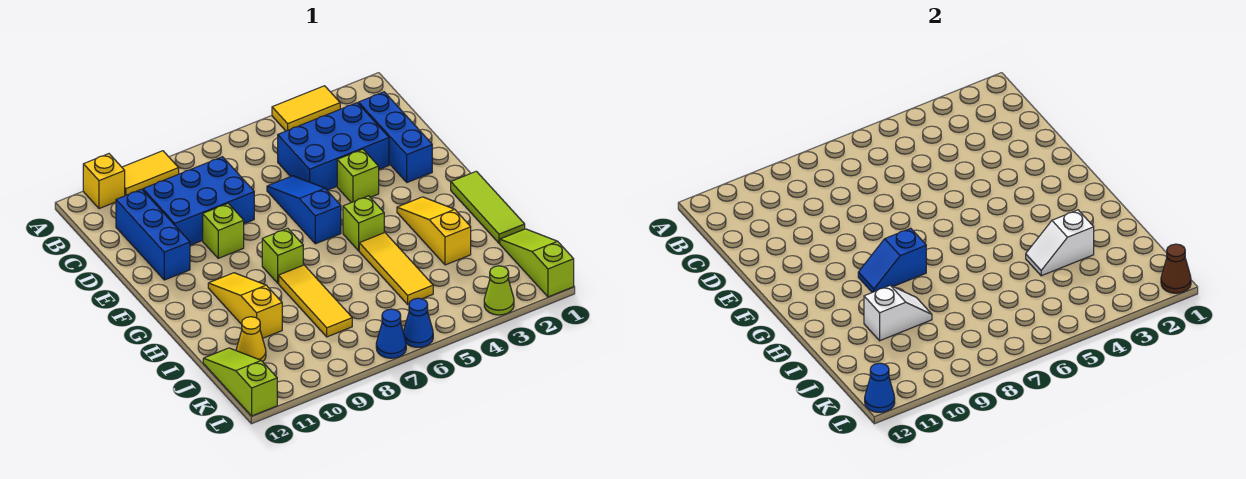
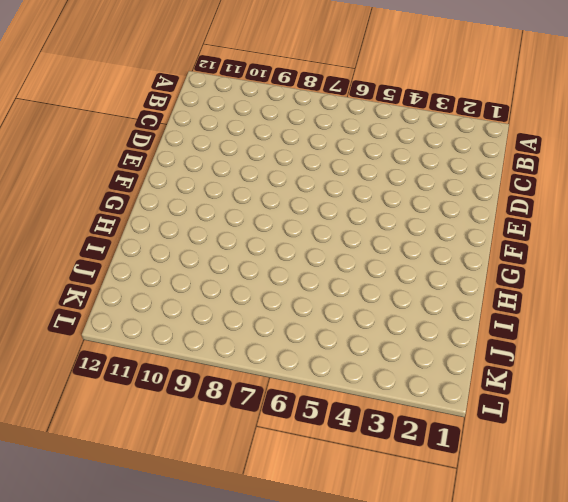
none -> yellow tile A3:A4 level 1
none -> yellow tile A9:A10 level 1
none -> yellow brick A11 level 1

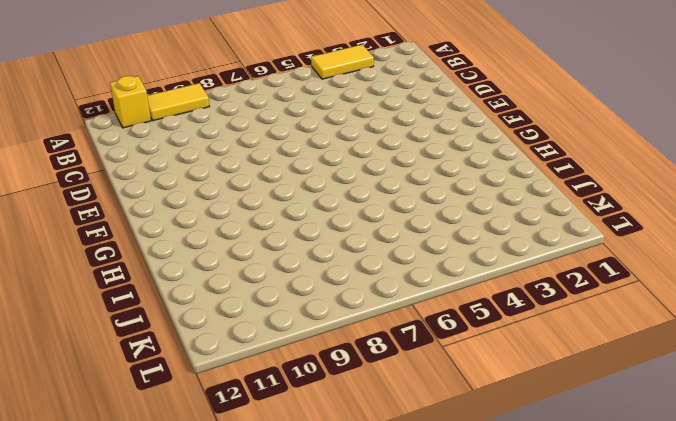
none -> blue brick C2:E2 level 1
none -> blue brick C3:D5 level 1
none -> blue brick C8:D10 level 1

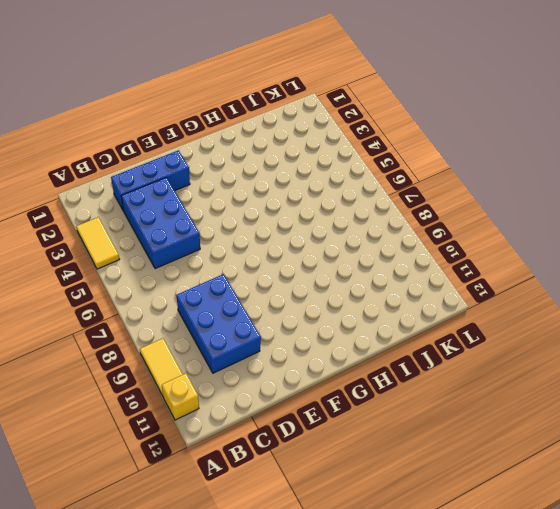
none -> blue brick C11:E11 level 1
none -> blue slope D6:F6 level 1 top F
none -> lime brick E4 level 1

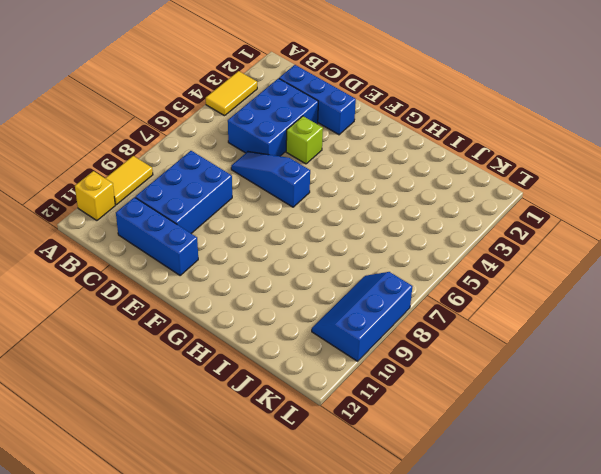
blue slope K8:L10 level 1 top L -> none
none -> lime brick E9 level 1
none -> lime tile G1:I1 level 1
none -> yellow slope G3:I3 level 1 top I

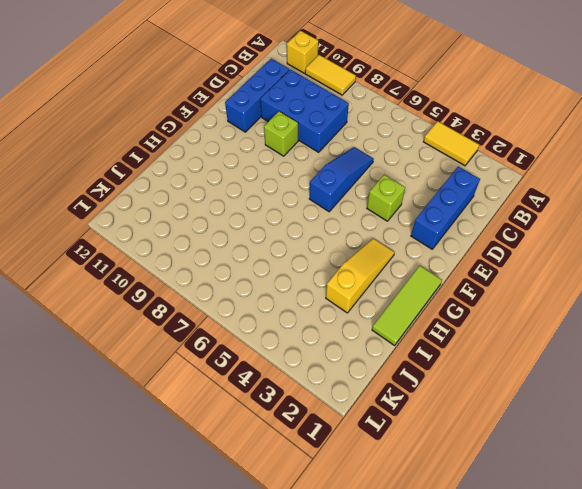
none -> blue brick C3:D5 level 1
none -> lime brick G5 level 1
none -> lime brick G8 level 1

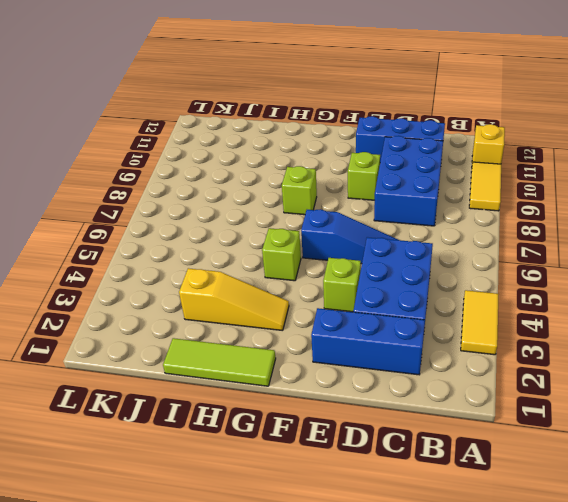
none -> yellow slope G10:I10 level 1 top I
none -> yellow tile H5:J5 level 1
none -> yellow tile H8:J8 level 1

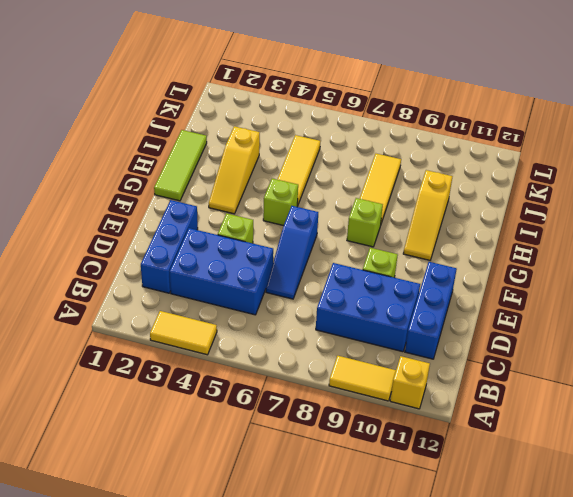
none -> lime slope J1:L1 level 1 top L
none -> yellow cone J11 level 1
none -> lime slope J12:L12 level 1 top L

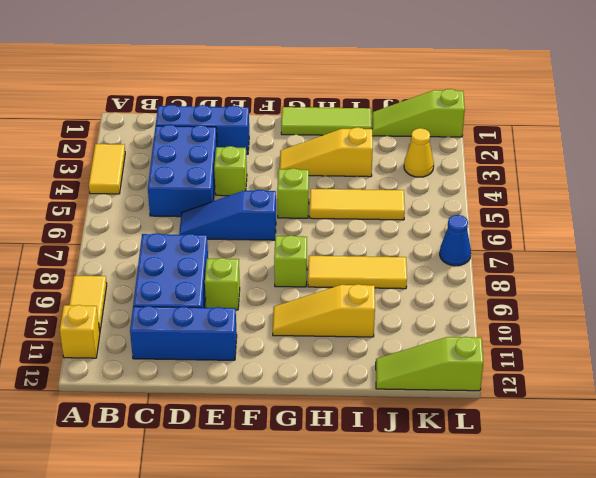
yellow cone K3 level 1 -> yellow cone J11 level 1
none -> lime cone L3 level 1
none -> blue cone L6 level 1
none -> blue slope G8:G9 level 2 top 8

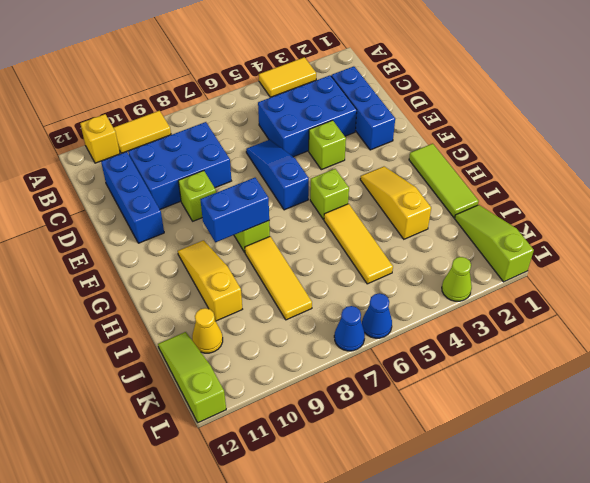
blue brick G8:G9 level 2 -> blue slope G8:G9 level 2 top 8
none -> white slope I3:I4 level 2 top 3
none -> white slope I9:I10 level 2 top 10
none -> brown cone L1 level 2

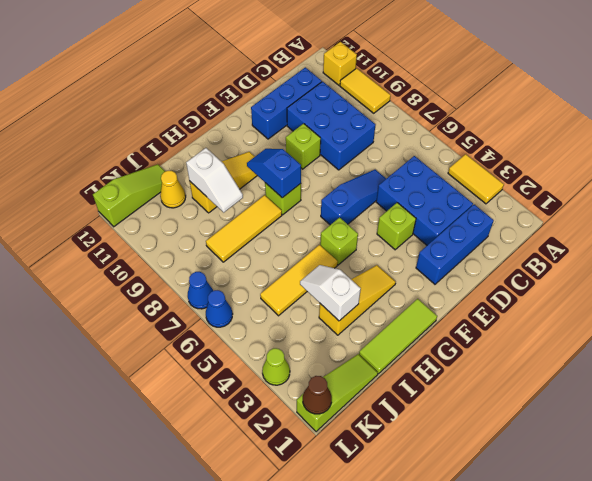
none -> blue cone L12 level 2

